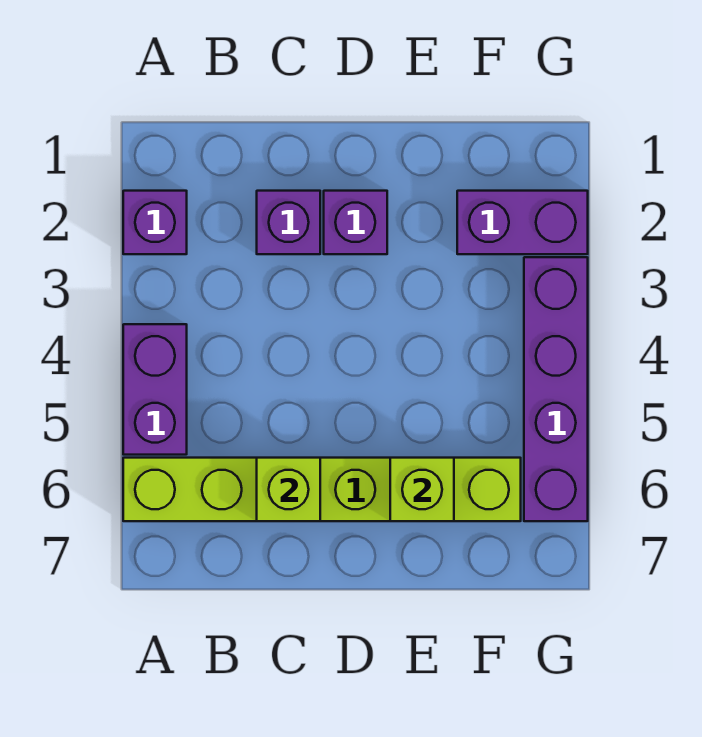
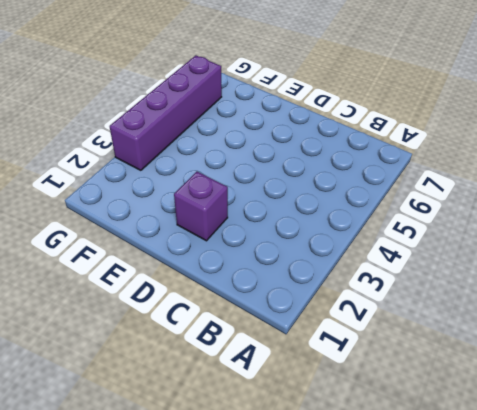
none -> purple brick A2 level 1
none -> purple brick A4:A5 level 1

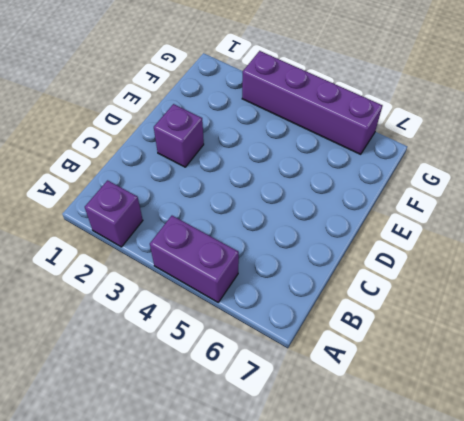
none -> lime brick A6:F6 level 1
none -> purple brick C2 level 1

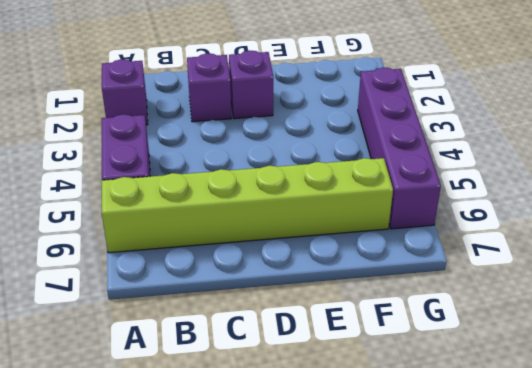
none -> purple brick F2:G2 level 1
none -> lime brick C6 level 2

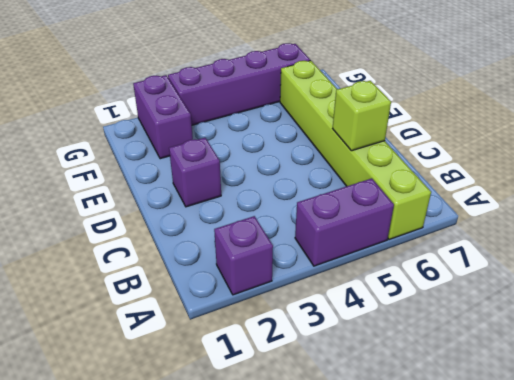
none -> purple brick C2 level 1
none -> lime brick E6 level 2

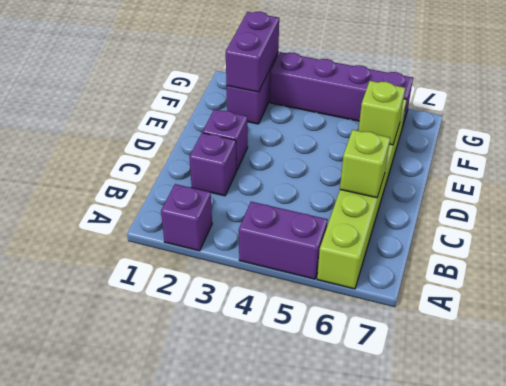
purple brick F2:G2 level 2 -> none

